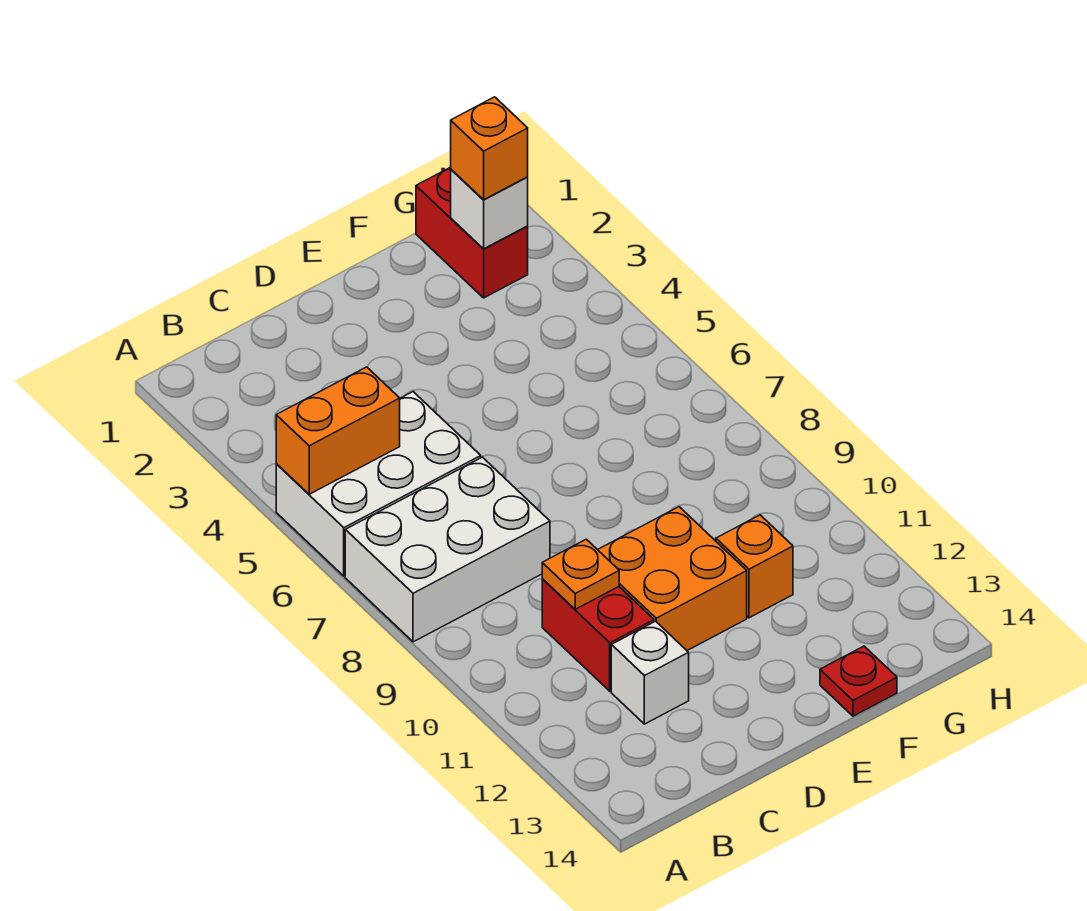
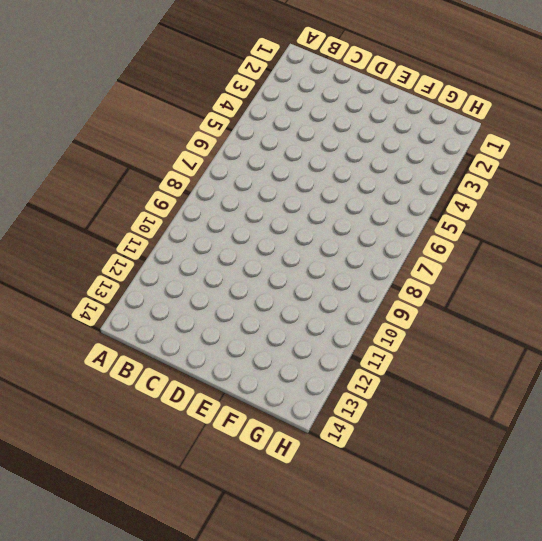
none -> white brick A5:C6 level 1
none -> white brick A7:C8 level 1
none -> red brick C10:C11 level 1

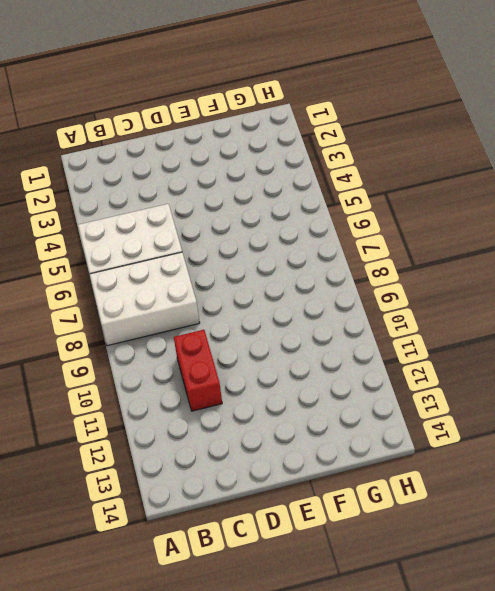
none -> white brick C12 level 1
none -> orange brick D10:E11 level 1
none -> orange brick F11 level 1

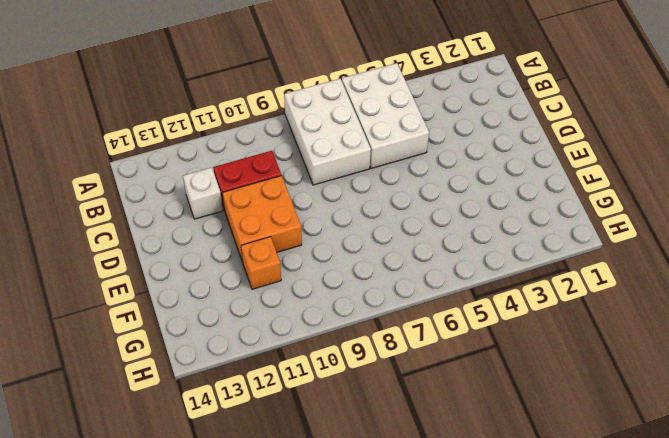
none -> red plate F14 level 1
none -> red brick G1:G2 level 1
none -> orange brick A5:B5 level 2

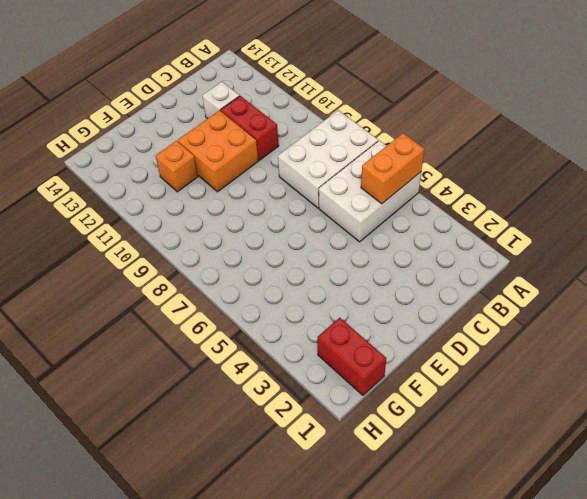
none -> red plate F14 level 1
none -> orange plate C10 level 2
none -> white brick G2 level 2

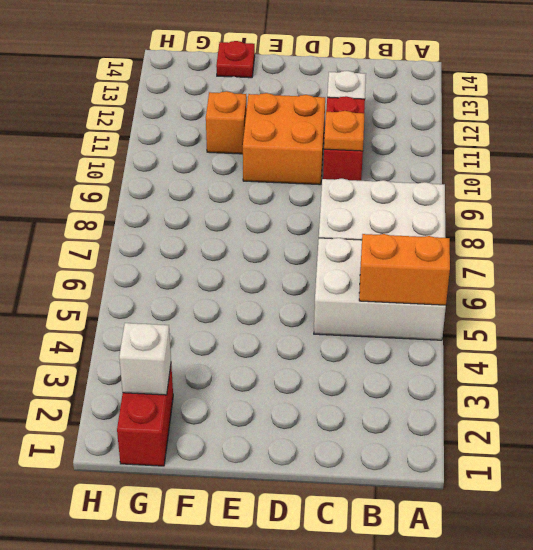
none -> orange brick G2 level 3

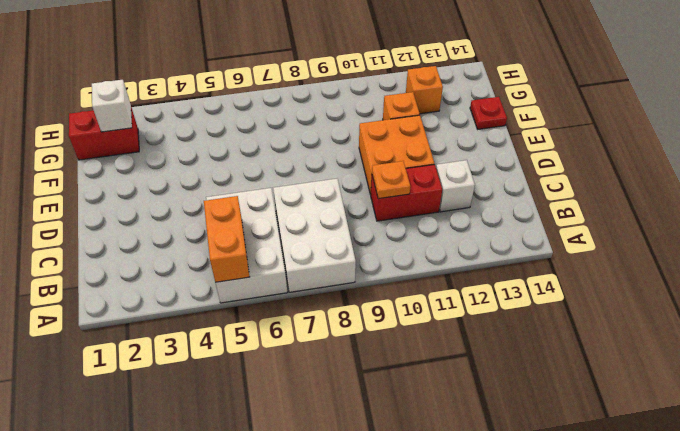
orange brick G12 level 1 -> orange brick G2 level 3

